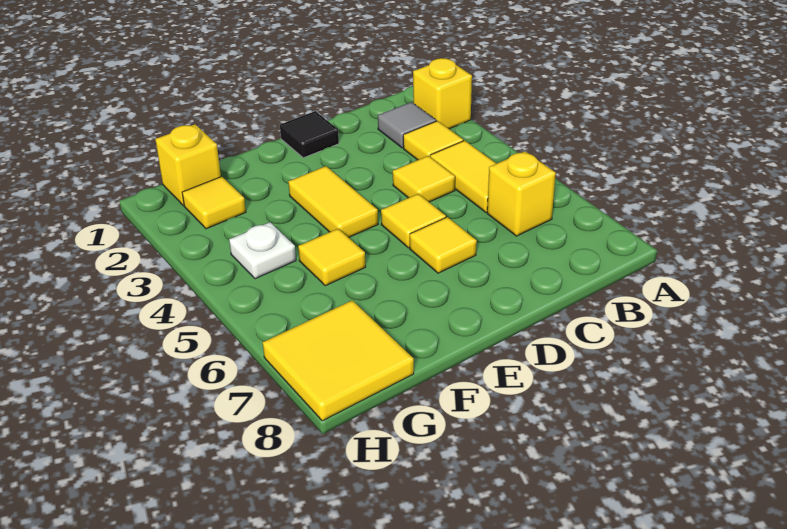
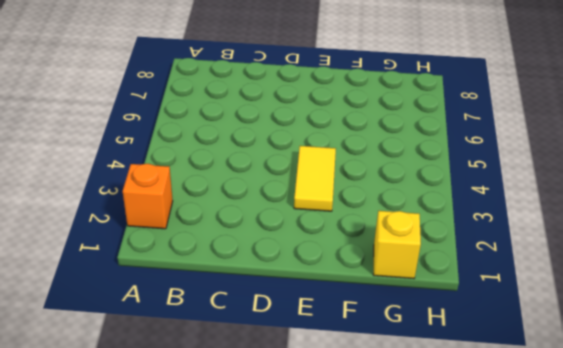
orange brick A2 level 1 -> yellow brick A2 level 1
none -> grey tile B2 level 1
none -> yellow tile B3 level 1
none -> yellow tile B4:B5 level 1

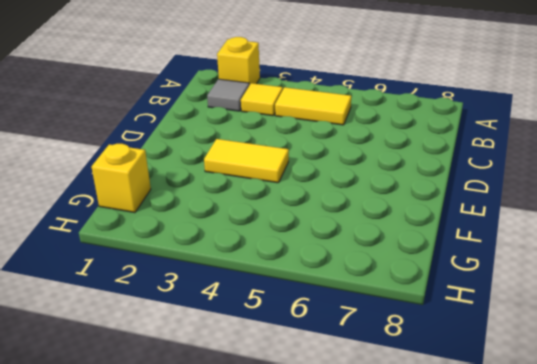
none -> yellow brick B6 level 1
none -> yellow tile C4 level 1
none -> black tile D1 level 1

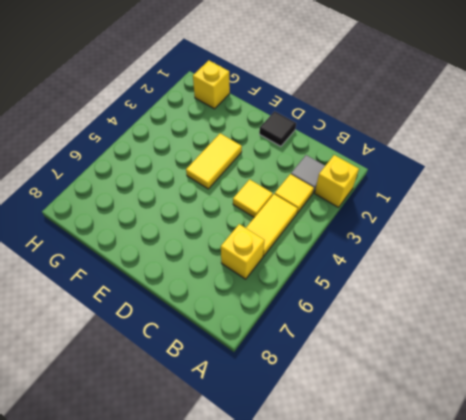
none -> yellow tile D5 level 1
none -> yellow tile D6 level 1
none -> yellow tile F5 level 1

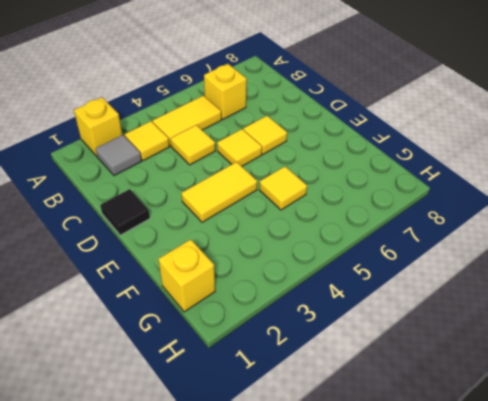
none -> yellow tile G2 level 1
none -> white plate G4 level 1
none -> yellow tile G7:H8 level 1

